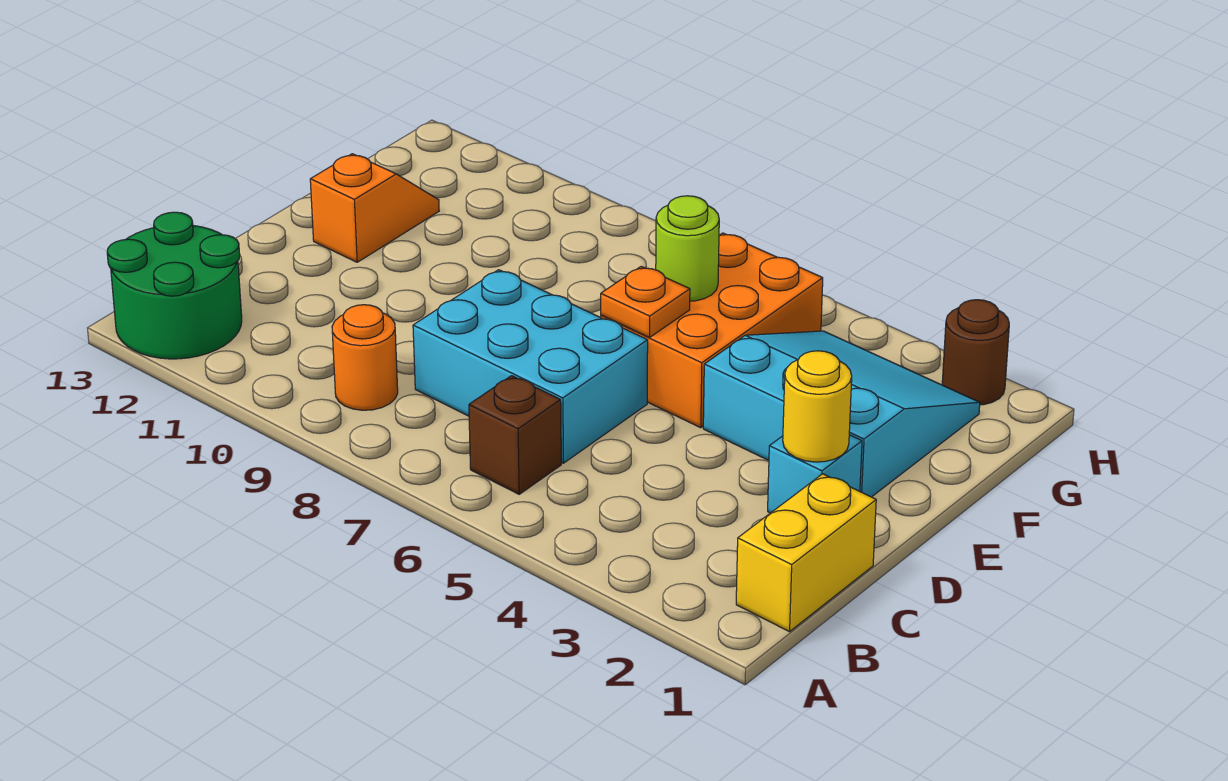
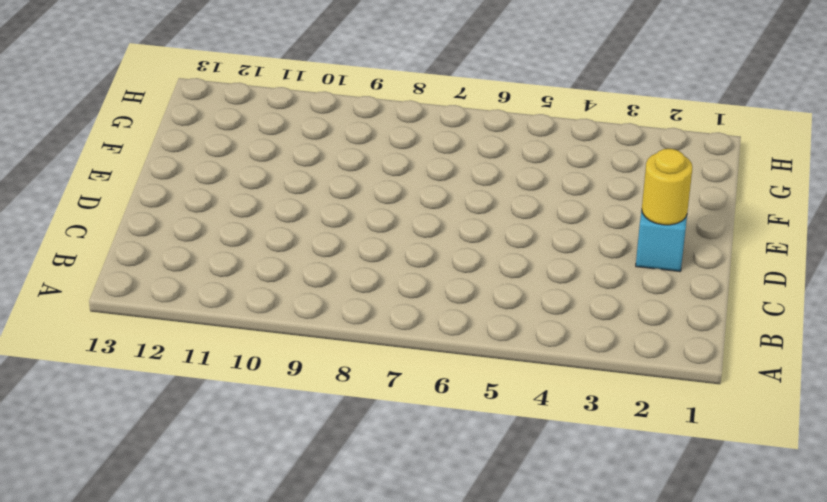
none -> green round brick A12:B13 level 1
none -> yellow brick B1:C1 level 1
none -> brown brick B6 level 1

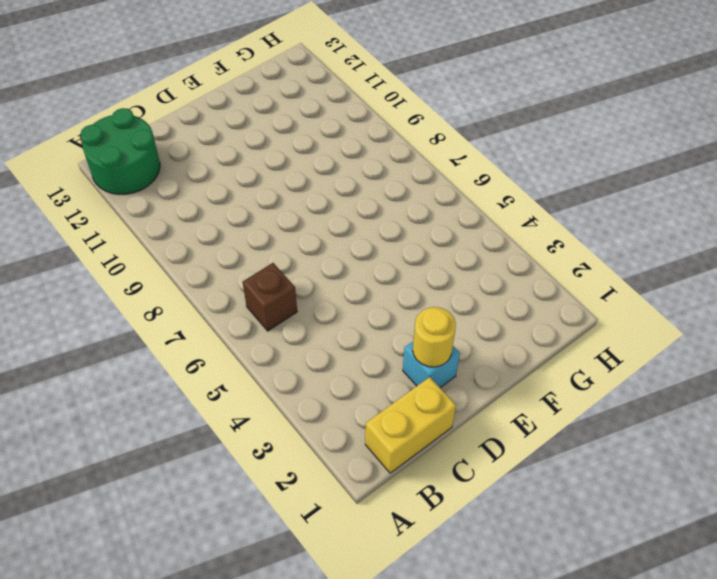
none -> orange round brick B9 level 1
none -> cyan brick C6:D8 level 1
none -> cyan slope E2:G4 level 1 top E

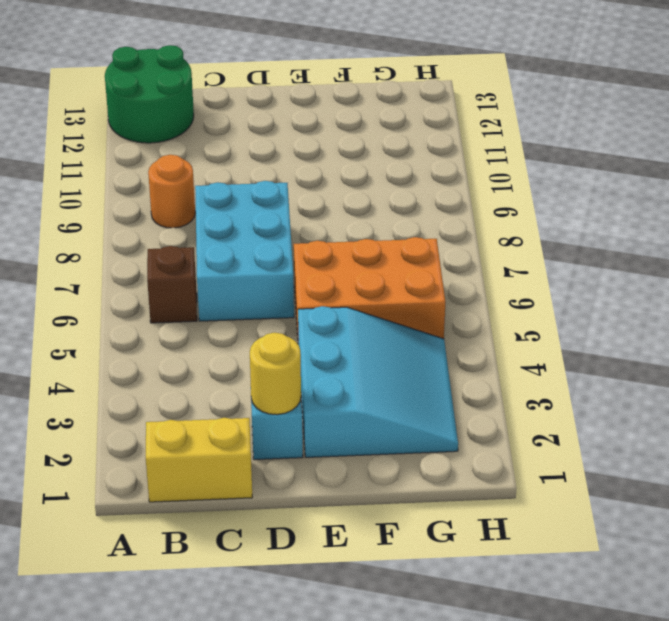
none -> orange slope E12:F12 level 1 top E
none -> brown round brick H2 level 1
none -> orange plate E6 level 2

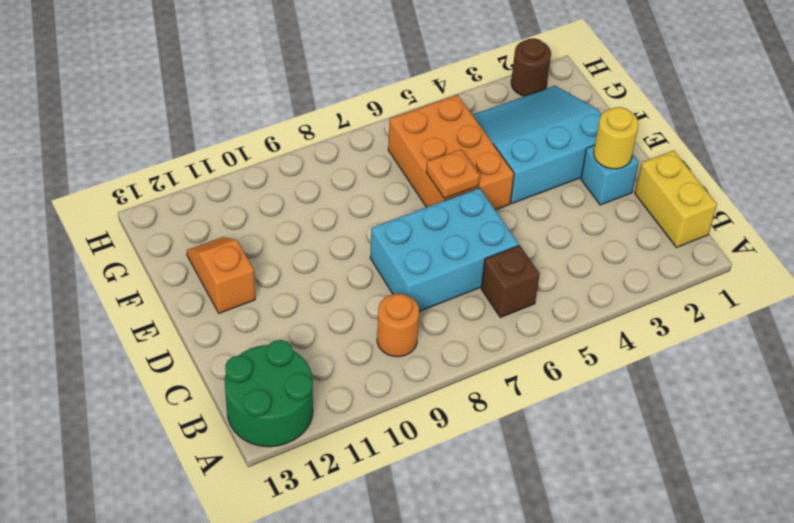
none -> lime round brick F6 level 2

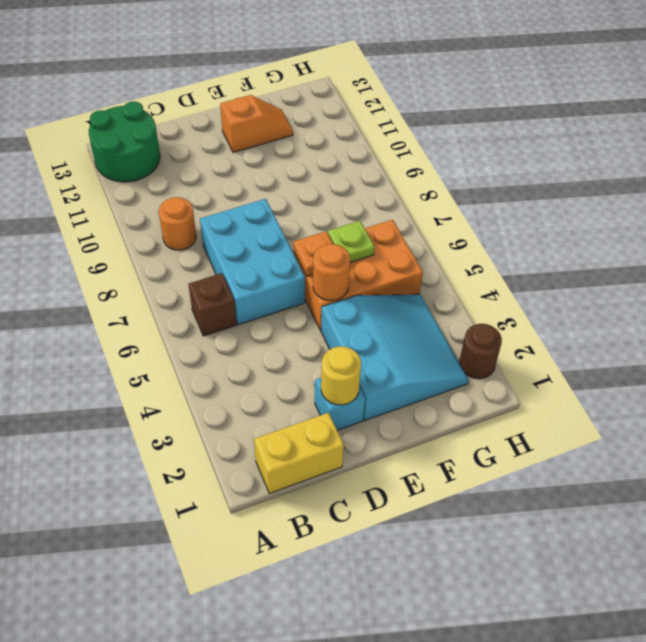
orange round brick E5 level 2 -> none
lime plate F6 level 2 -> lime round brick F6 level 2

